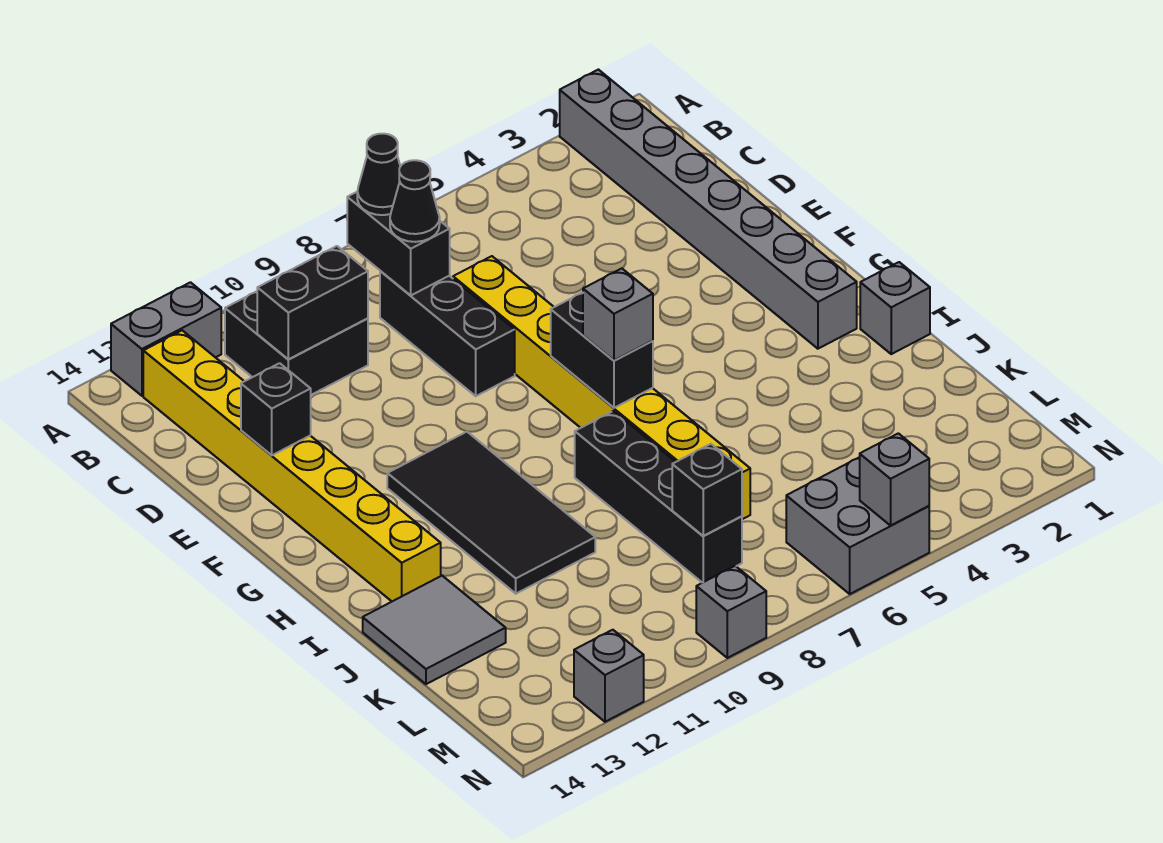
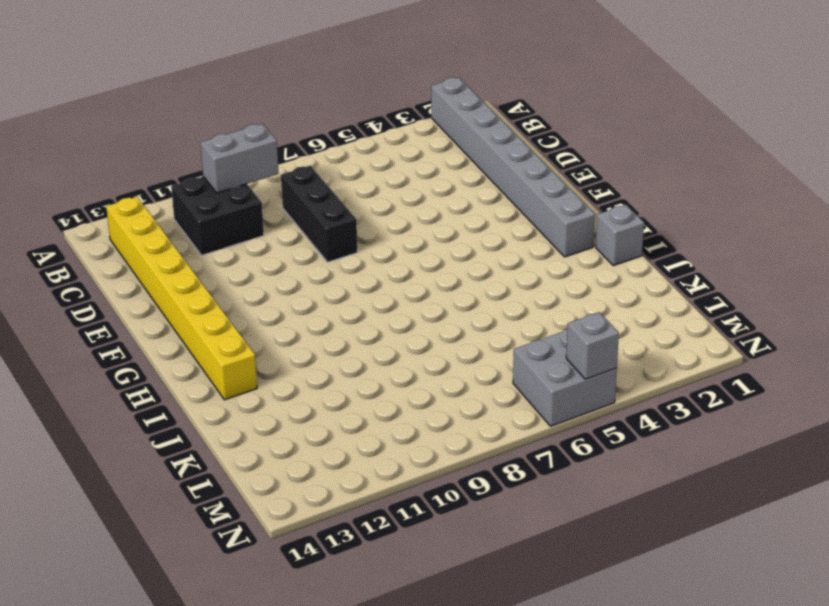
grey brick B9:B10 level 2 -> grey brick A12:A13 level 1
none -> yellow brick D7:K7 level 1
none -> black tile G10:J11 level 1
none -> black brick I8:L8 level 1

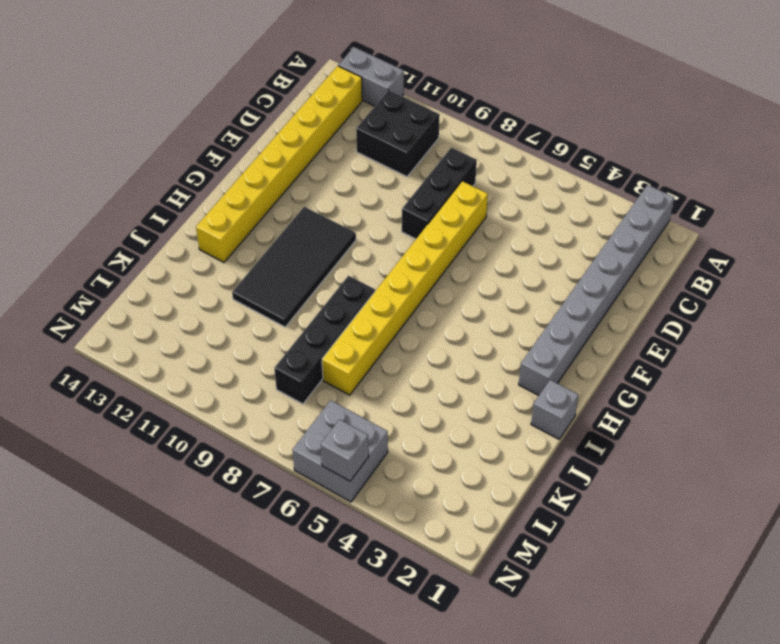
none -> grey tile J13:K14 level 1
none -> grey brick N9 level 1
none -> grey brick N12 level 1

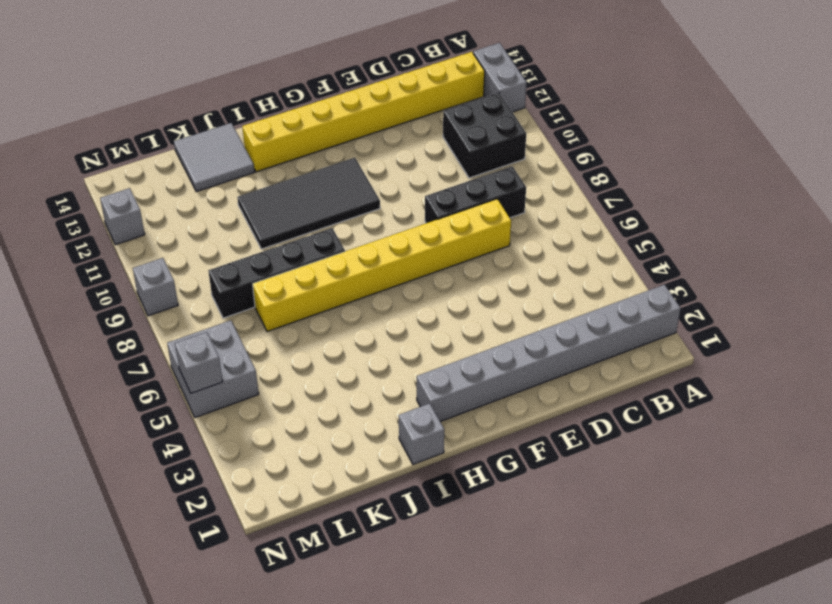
none -> black brick B8:C8 level 2
none -> black brick C10:C11 level 2
none -> black brick E13 level 2

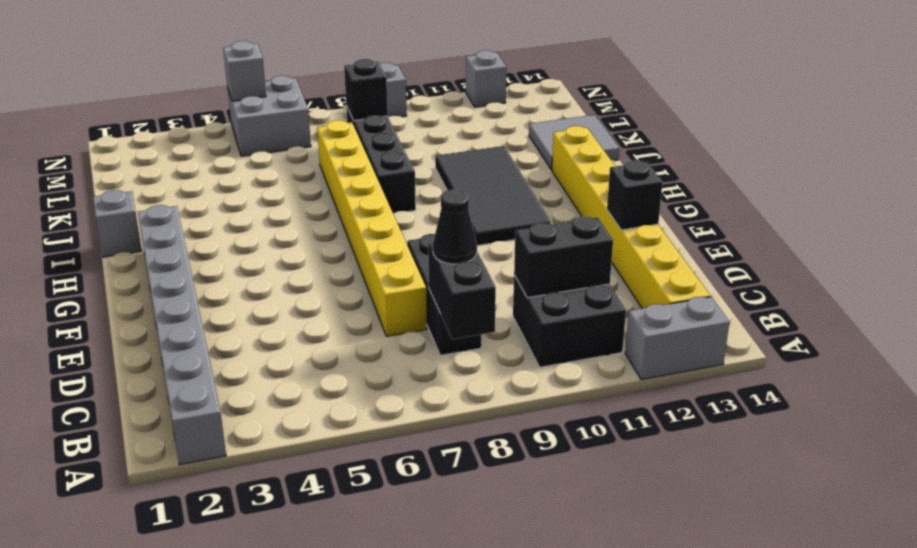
none -> black brick G7:H7 level 2
none -> black cone B8 level 3
none -> grey brick H7 level 3

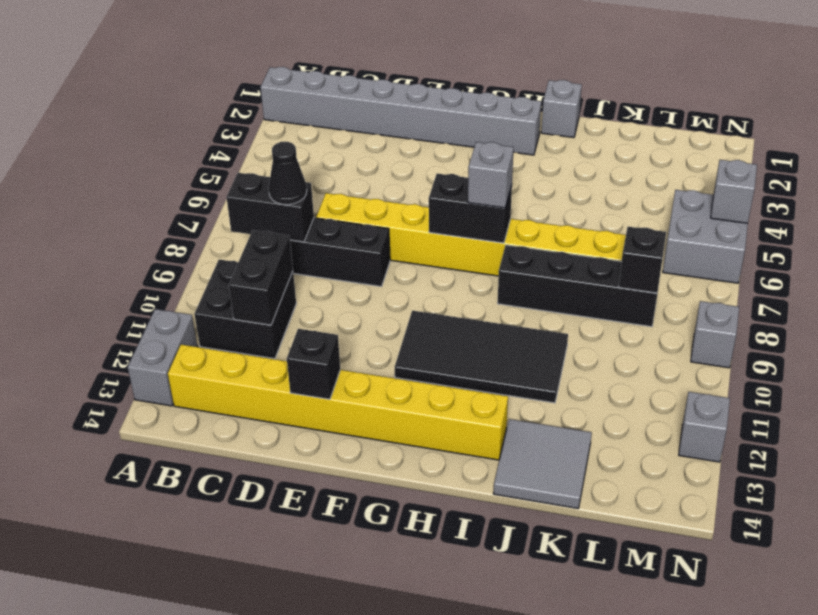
none -> black cone B8 level 3

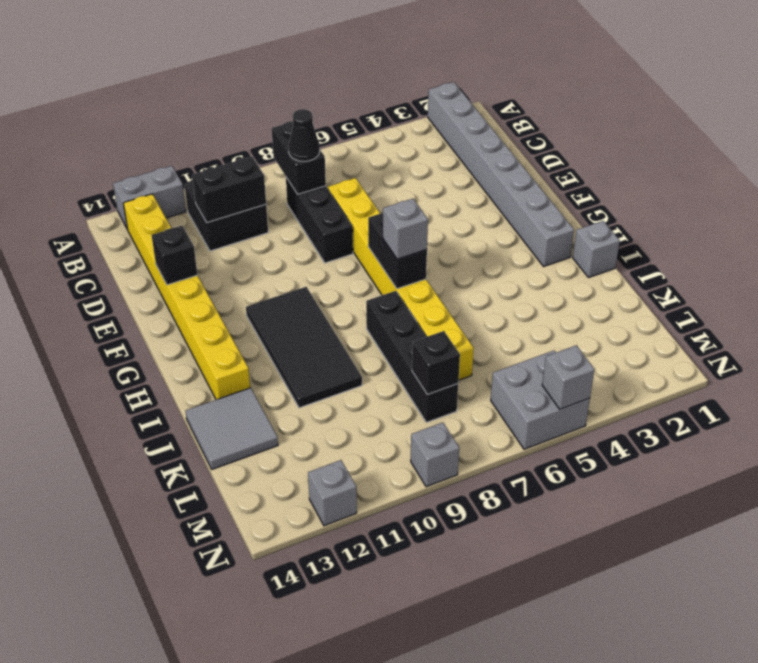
none -> black cone B8 level 3

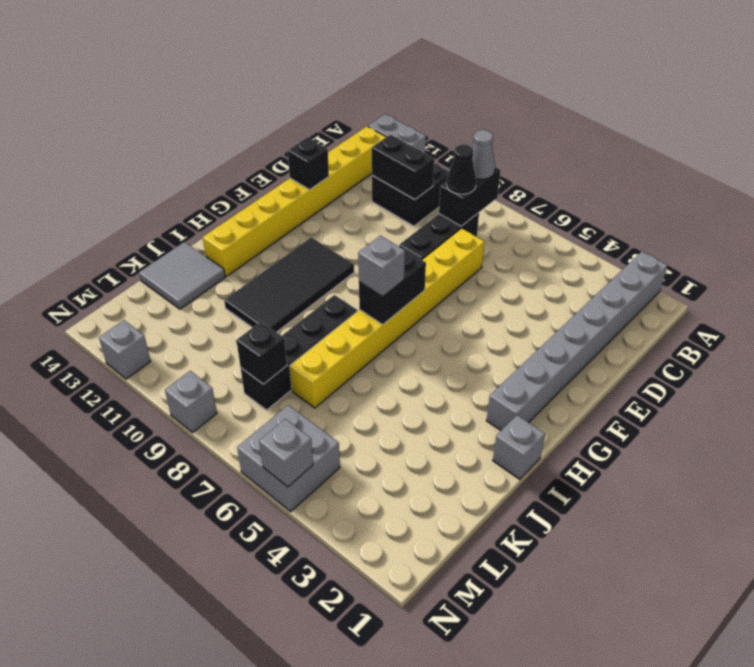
grey cone B8 level 3 -> black cone B8 level 3

